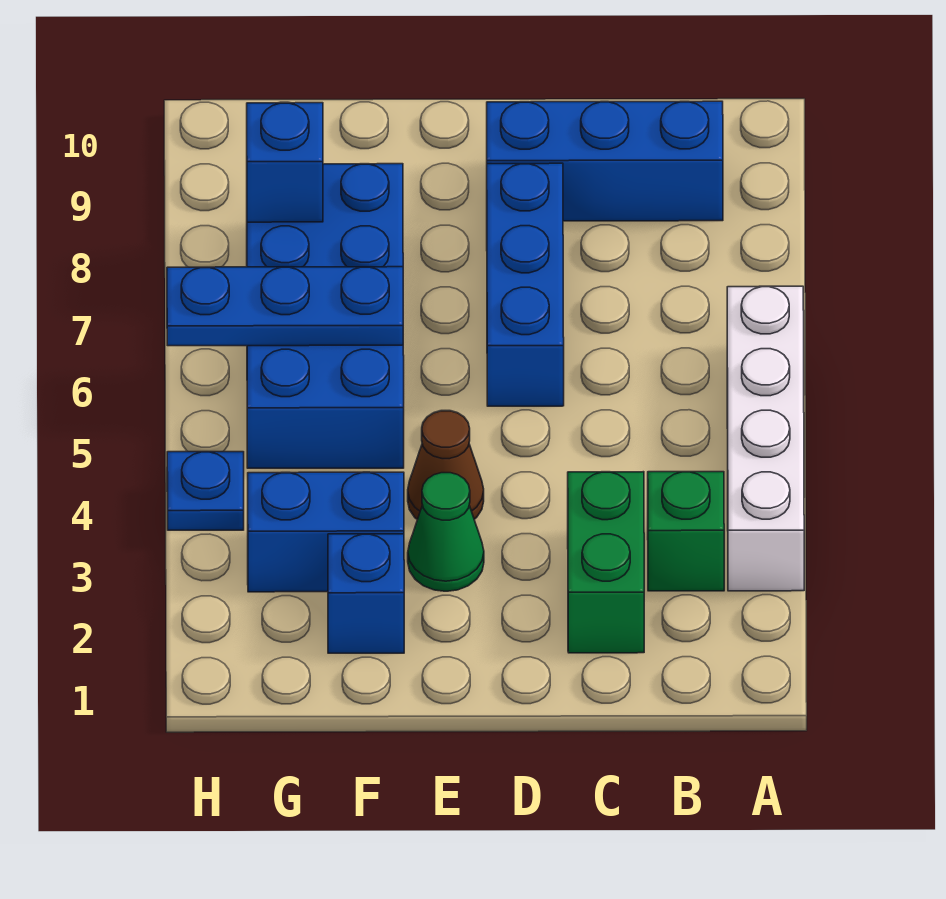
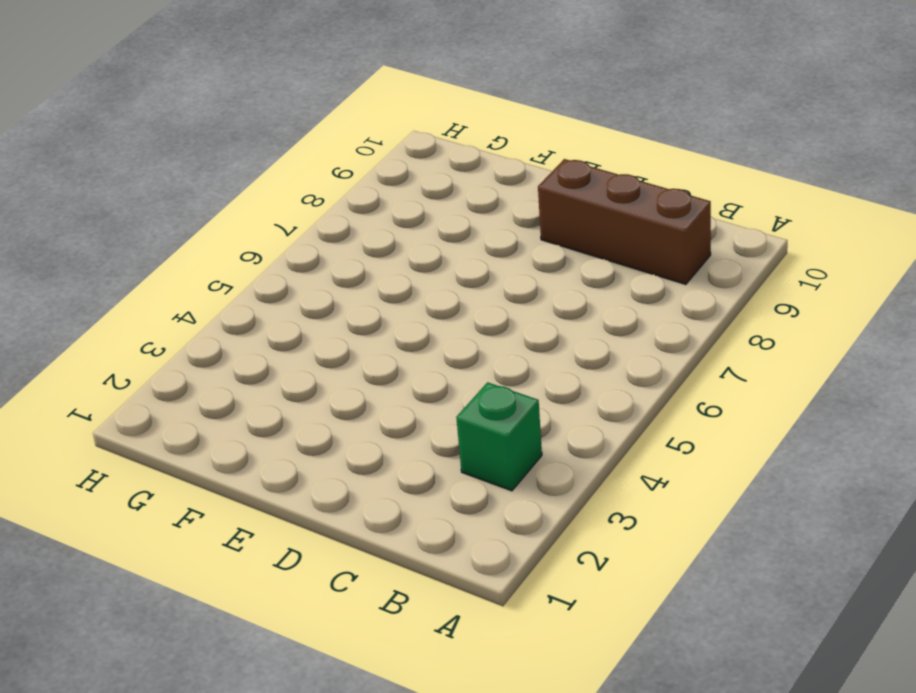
brown brick B9:D9 level 1 -> blue brick B9:D9 level 1
none -> white brick A3:A6 level 1
none -> green brick C2:C3 level 1
none -> blue brick D6:D8 level 1

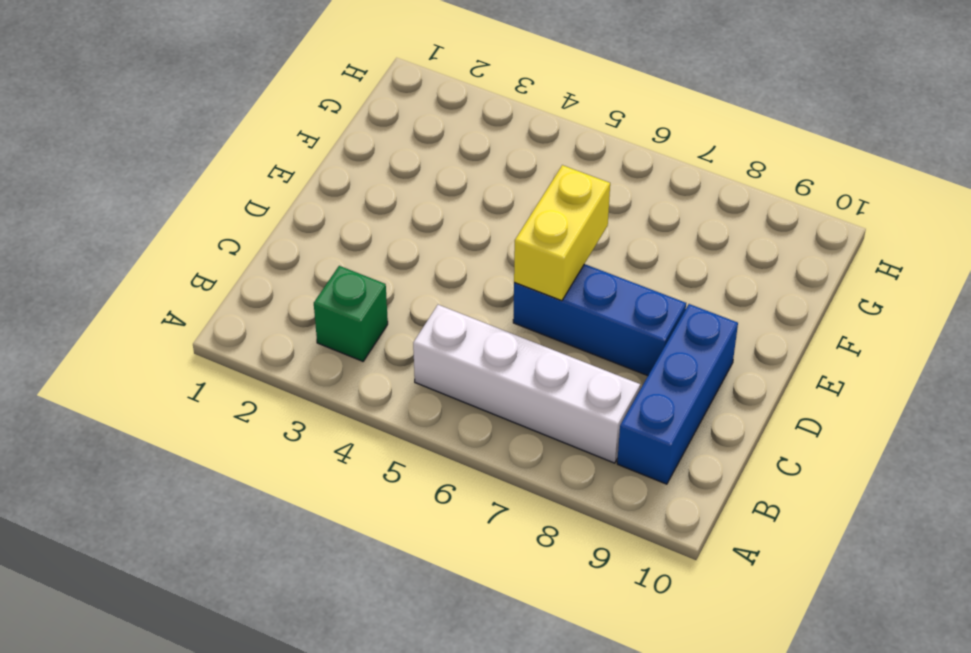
white brick B5:B8 level 1 -> white brick A3:A6 level 1
yellow brick D6:E6 level 2 -> none
none -> green brick C2:C3 level 1
none -> green cone E3 level 1
none -> brown cone E4 level 1

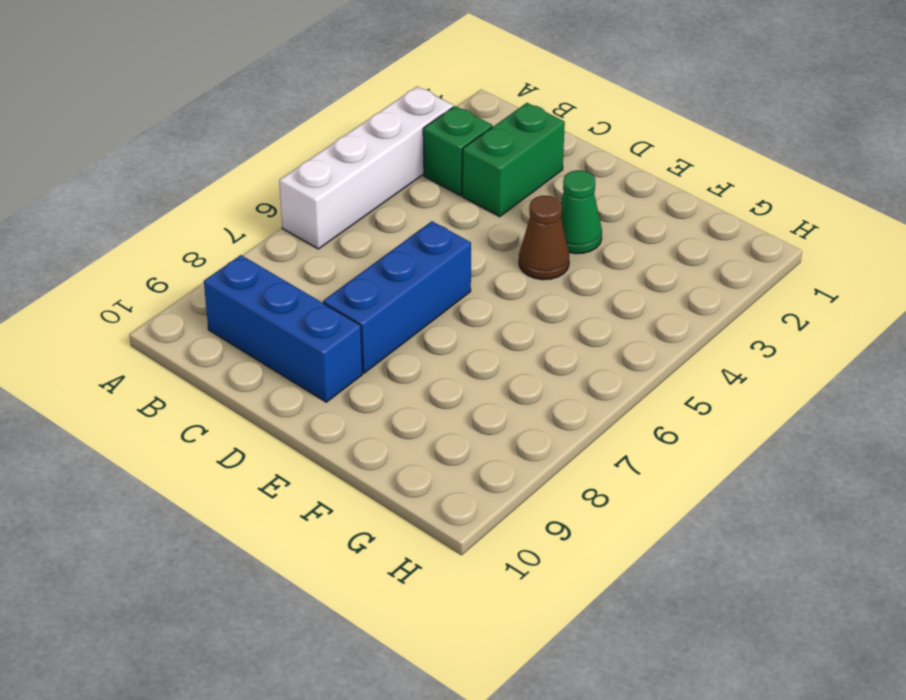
none -> blue brick F2 level 1
none -> blue brick F3:G3 level 1
none -> blue brick F5:G8 level 1

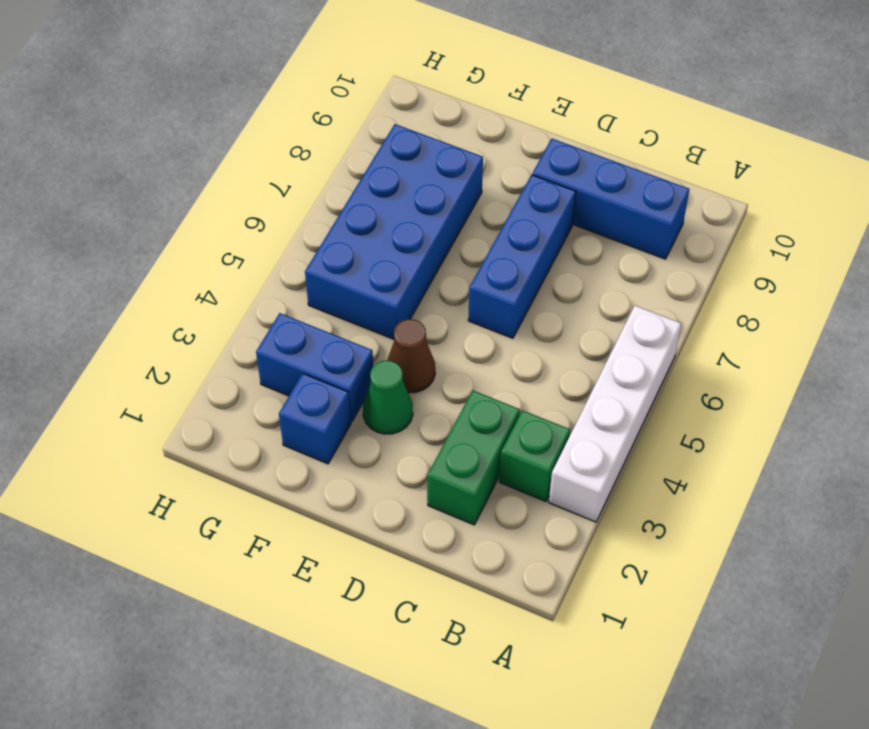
none -> blue plate H4 level 1
none -> blue plate F6:H6 level 2
none -> blue brick G8 level 2

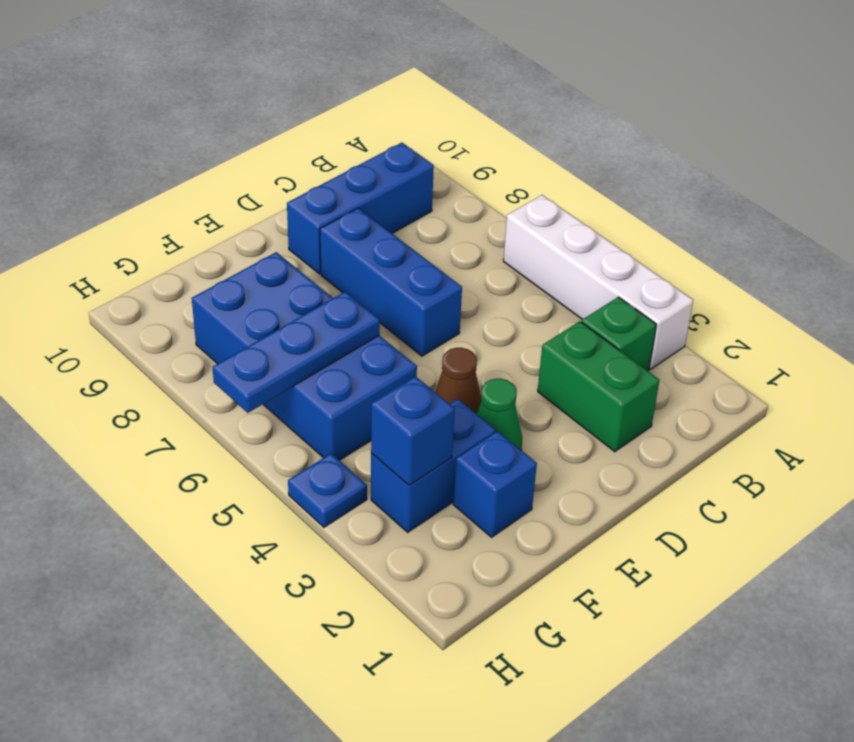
blue brick G3 level 2 -> blue brick G8 level 2

